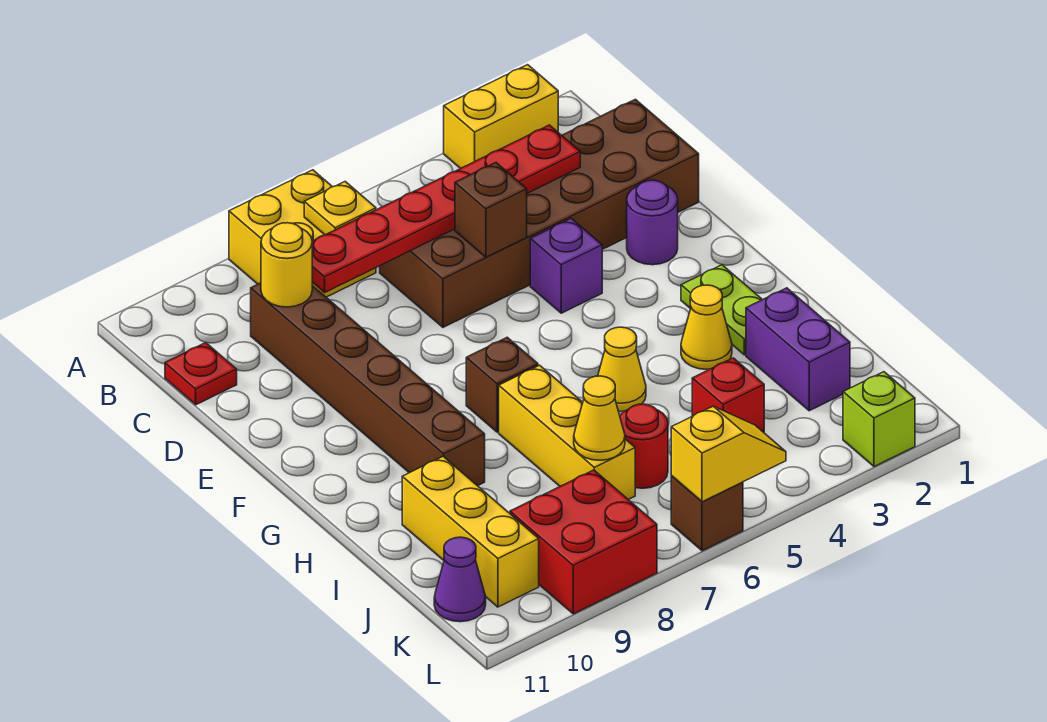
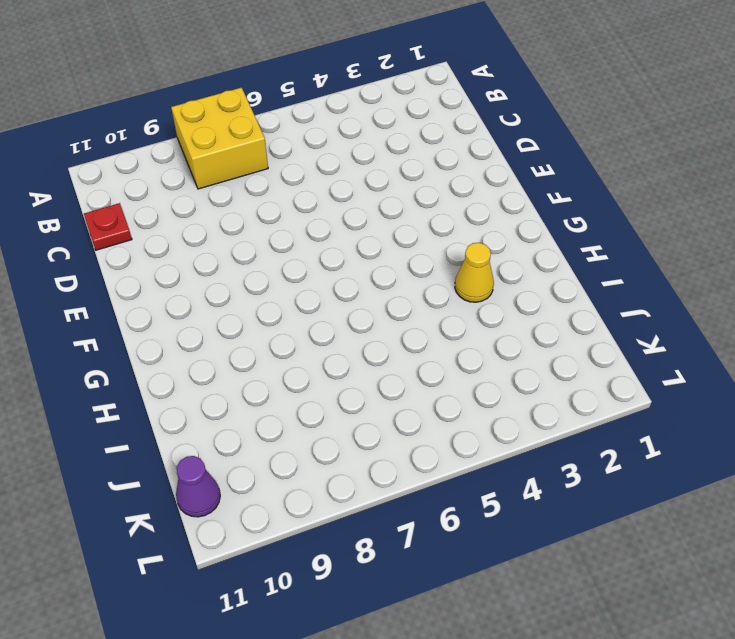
none -> yellow brick A2:A3 level 1
none -> brown brick C1:D6 level 1
none -> brown brick C9:H9 level 1

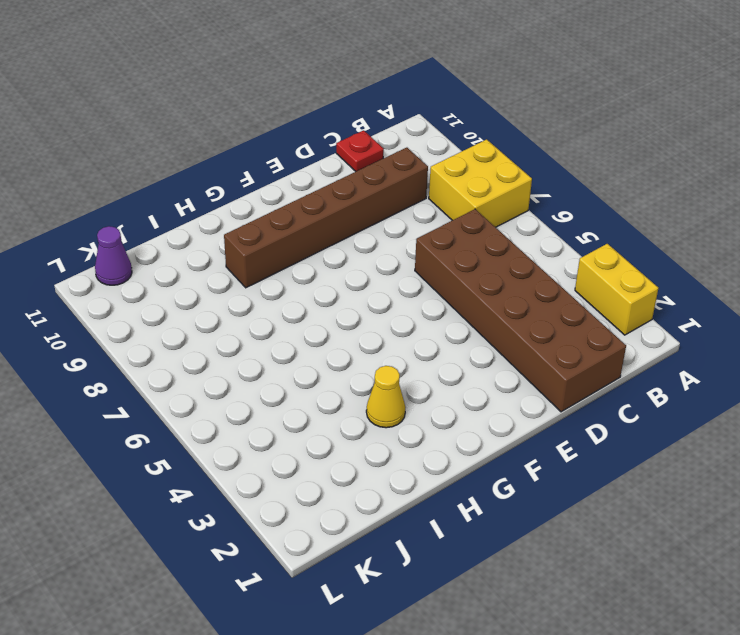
none -> purple round brick E2 level 1
none -> purple brick E4 level 1
none -> lime plate G2:H2 level 1

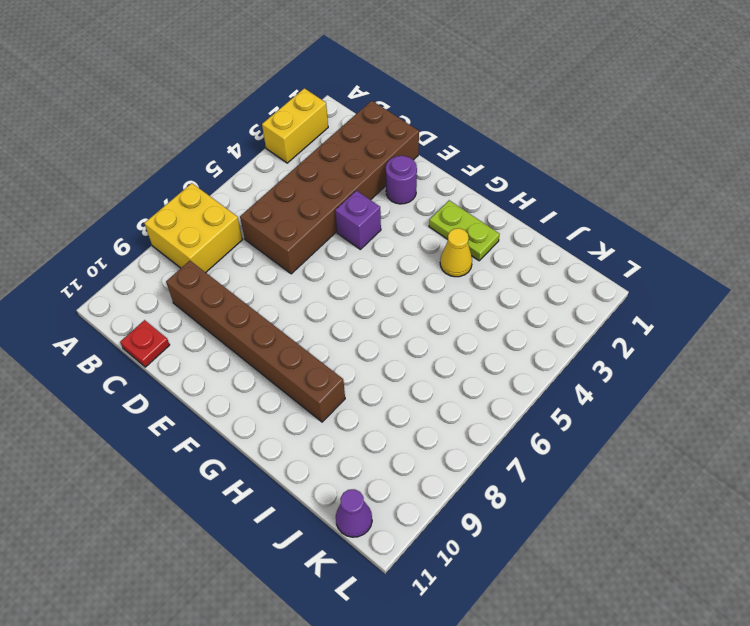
none -> brown brick G7 level 1
none -> yellow cone H5 level 1
none -> yellow brick H7:J7 level 1

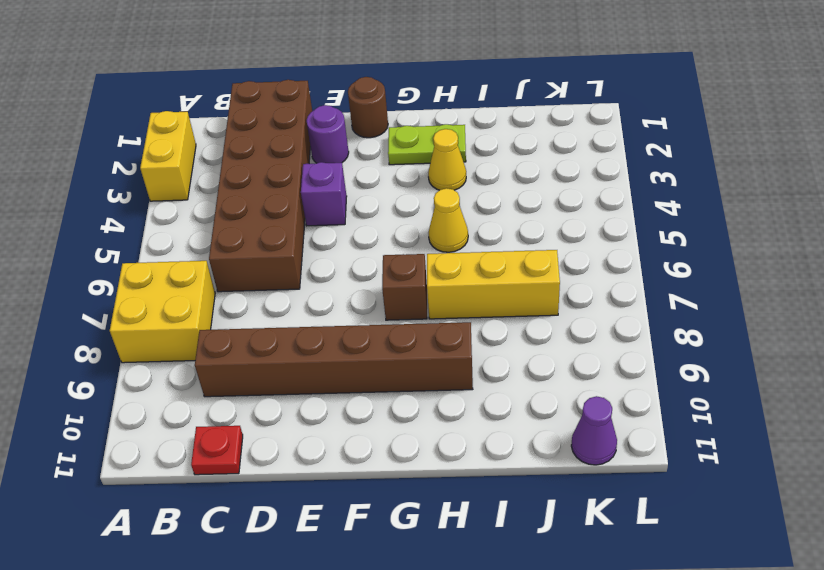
brown round brick F1 level 1 -> none
none -> purple brick I2:J2 level 1
none -> yellow brick I10:K10 level 1
none -> red brick J4 level 1

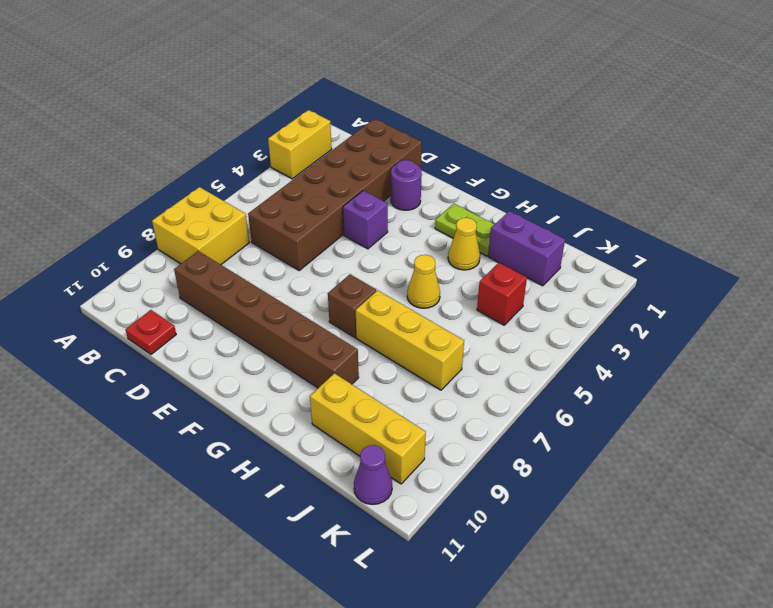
none -> red round brick J6 level 1
none -> red brick K8:L9 level 1
none -> lime brick L2 level 1

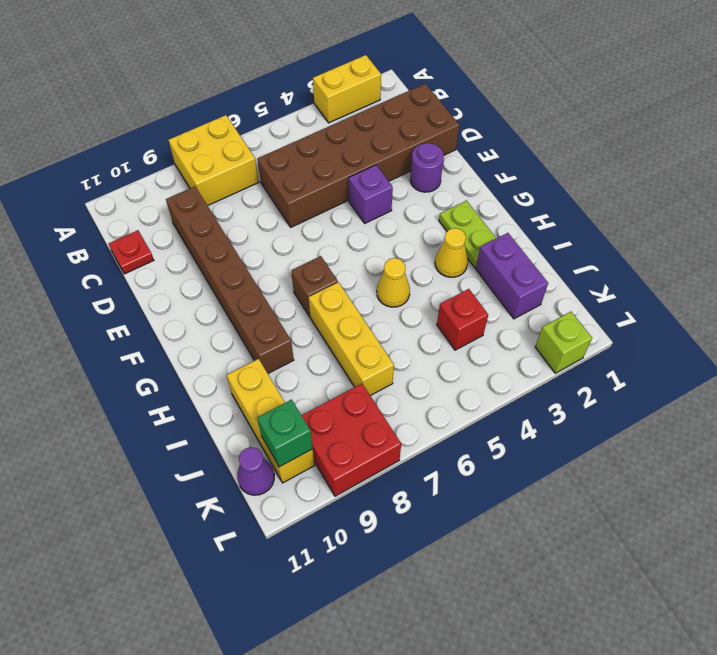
green brick K10 level 2 -> none
none -> red round brick J6 level 1
none -> brown brick L6 level 1
none -> yellow plate B7 level 2

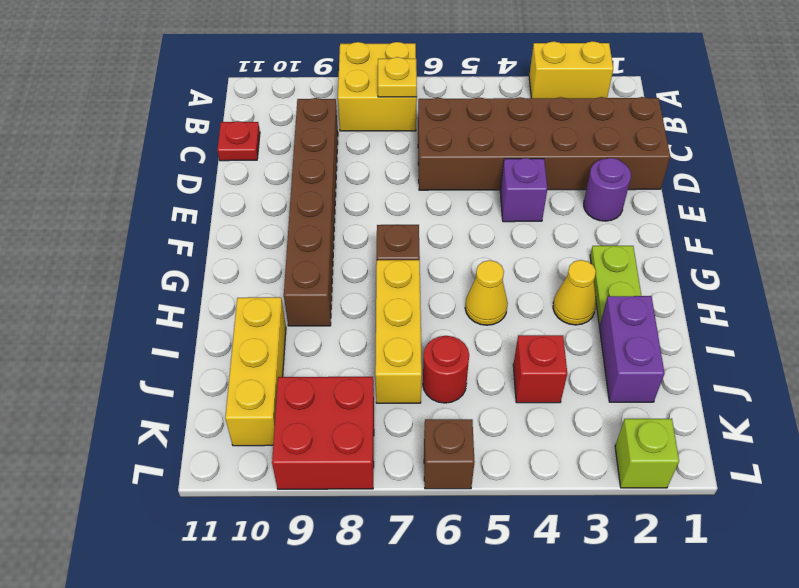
none -> purple cone K11 level 1
none -> red plate C3:C8 level 2
none -> yellow round brick C9 level 2

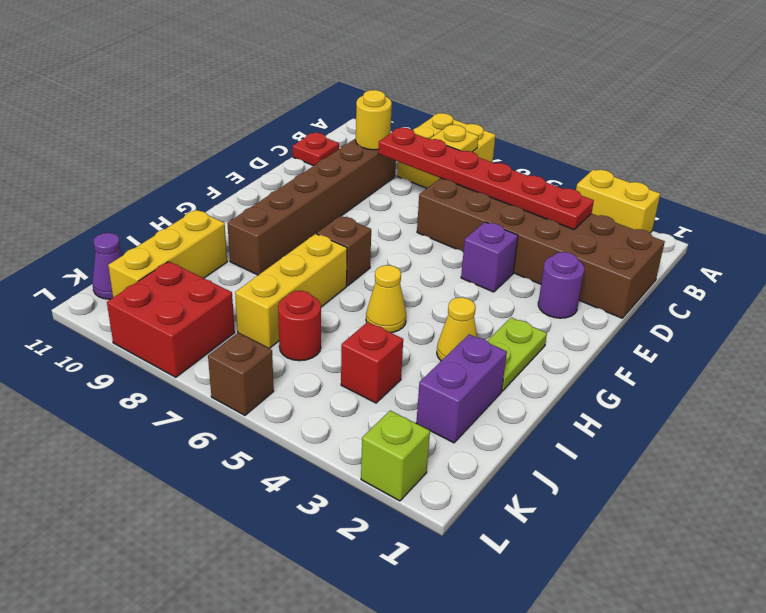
none -> brown brick D5 level 2
none -> yellow cone J7 level 2
none -> yellow slope L5:L6 level 2 top 6

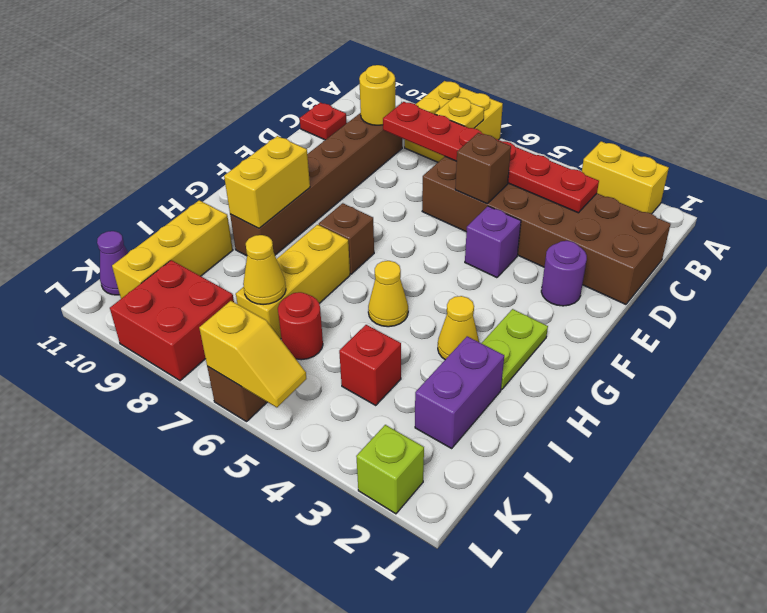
yellow brick G9:H9 level 2 -> none

